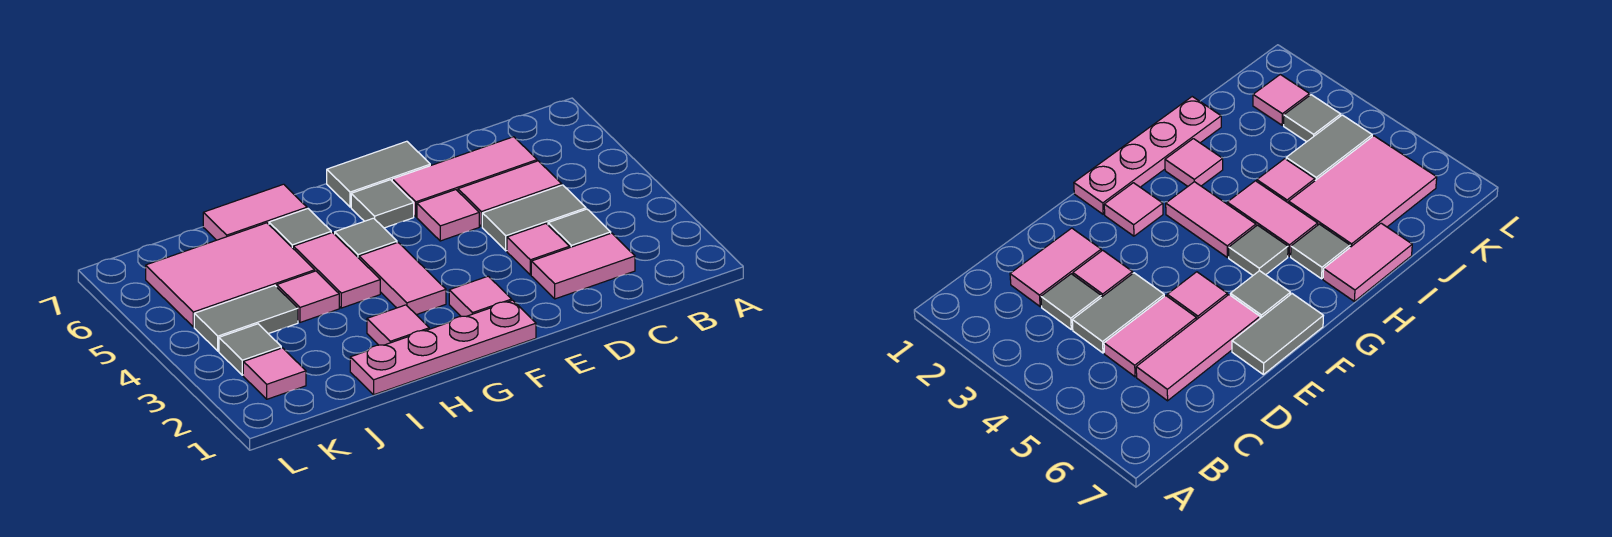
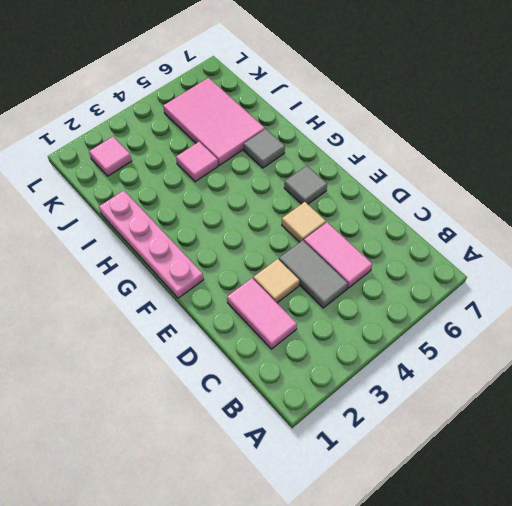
tan tile D3 level 1 -> pink tile D3 level 1
tan tile E5 level 1 -> pink tile E5 level 1
none -> grey tile C3 level 1
none -> pink tile C6:E6 level 1
none -> grey tile E7:F7 level 1

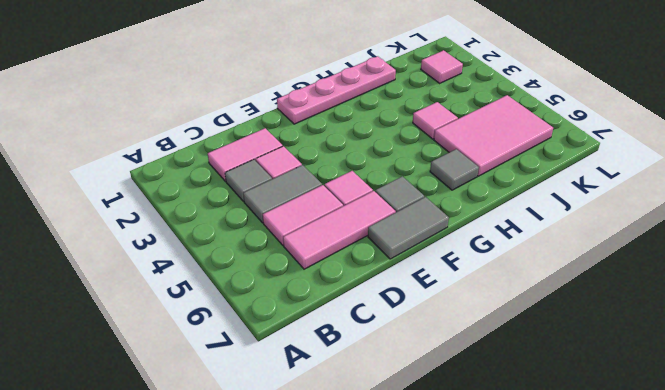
none -> pink tile F2 level 1
none -> pink tile G3:G4 level 1
none -> grey tile G5 level 1

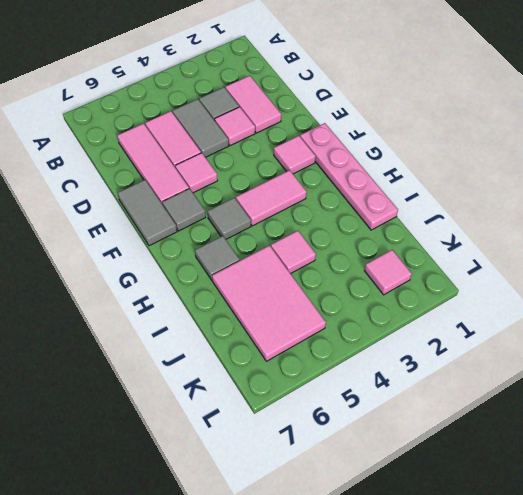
none -> pink tile H2 level 1
none -> pink tile H4:H5 level 1
none -> pink tile H7:I7 level 1

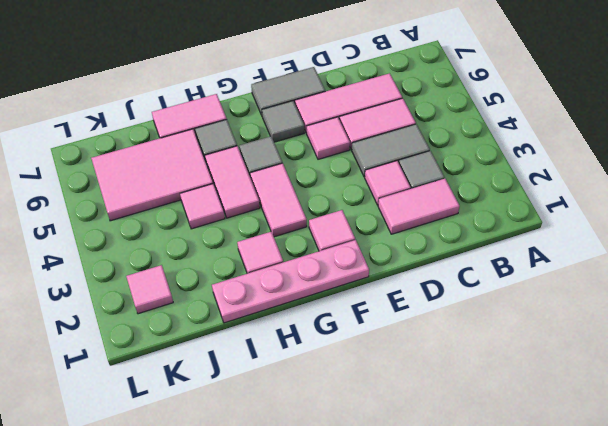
none -> grey tile J4:K4 level 1
none -> grey tile K3 level 1

